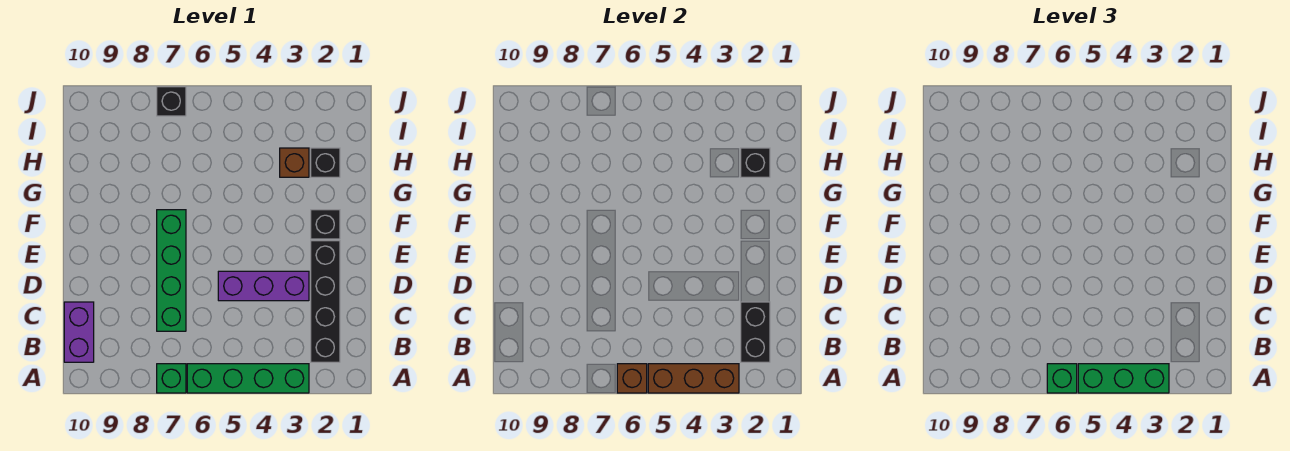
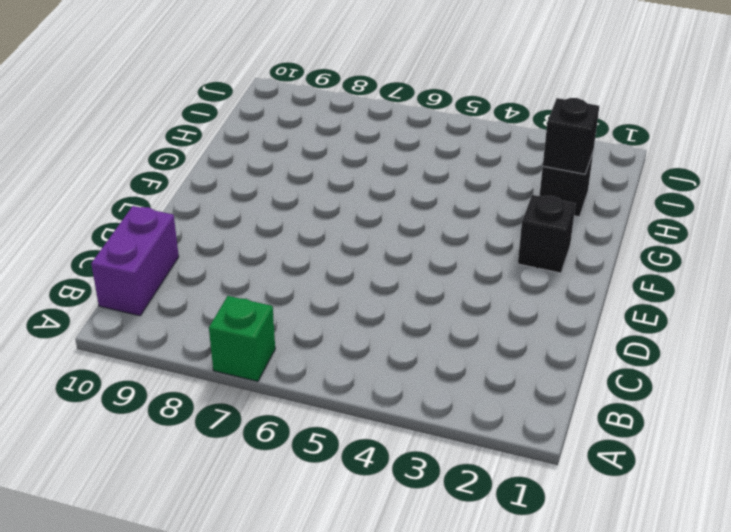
none -> green brick A3:A6 level 1
none -> black brick B2:E2 level 1
none -> green brick C7:F7 level 1

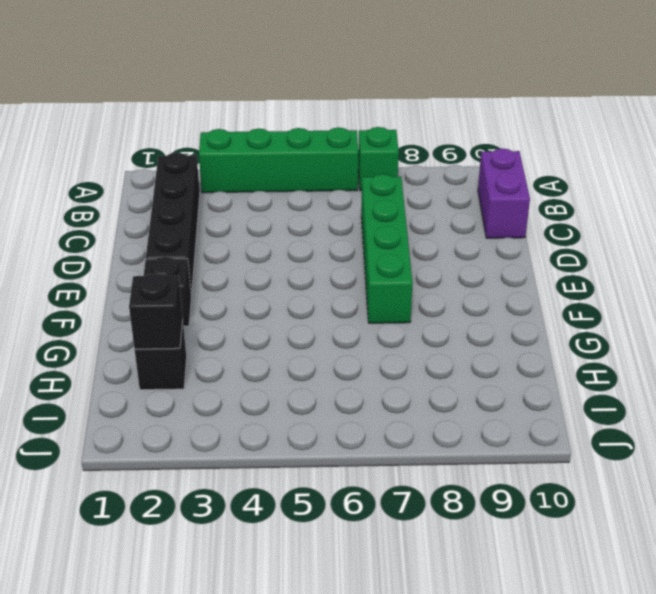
none -> purple brick D3:D5 level 1
none -> brown brick H3 level 1
none -> black brick J7 level 1

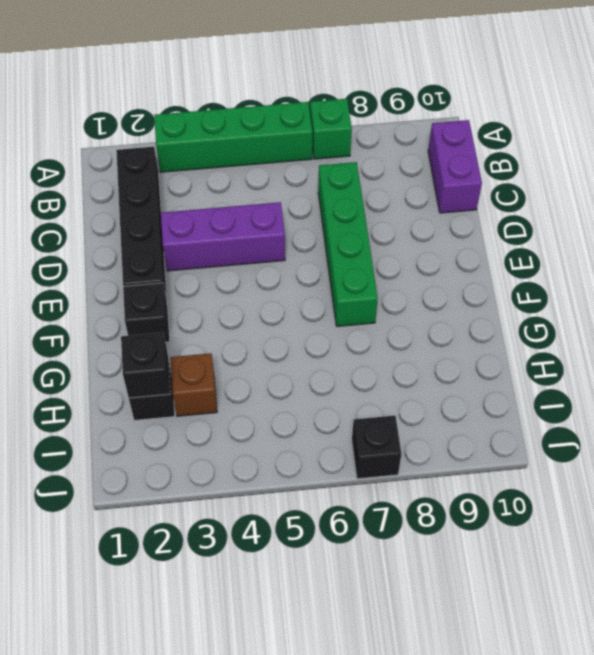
none -> brown brick A3:A5 level 2
none -> brown brick A6 level 2
none -> black brick B2:C2 level 2

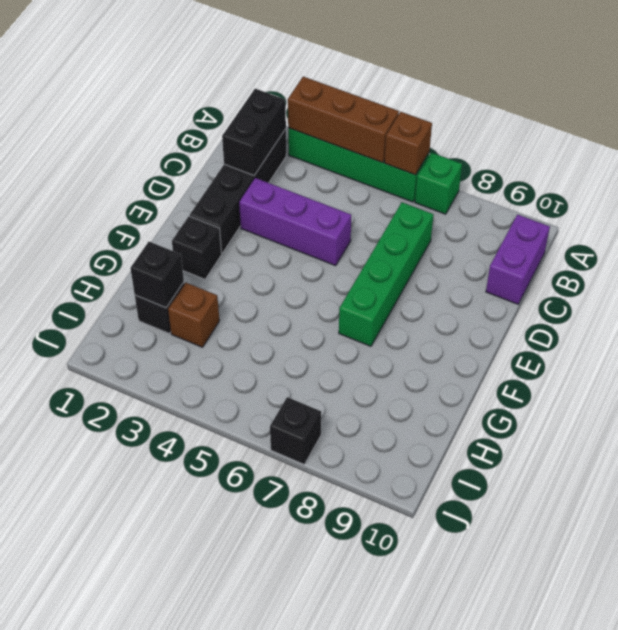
none -> green brick A3:A5 level 3
none -> green brick A6 level 3

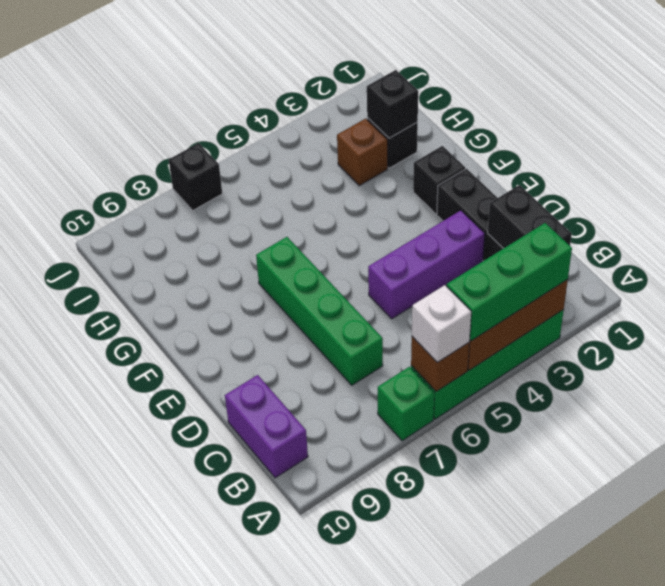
white brick A6 level 3 -> green brick A6 level 3

